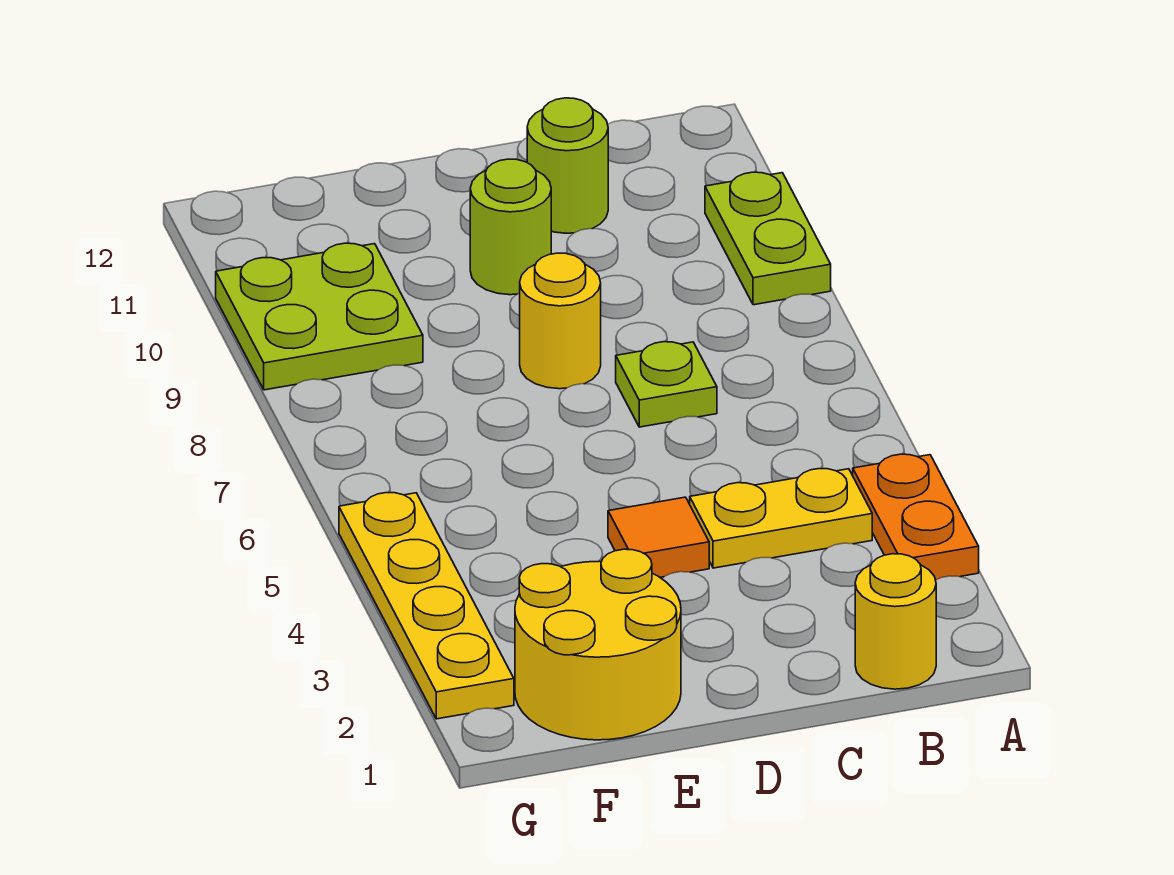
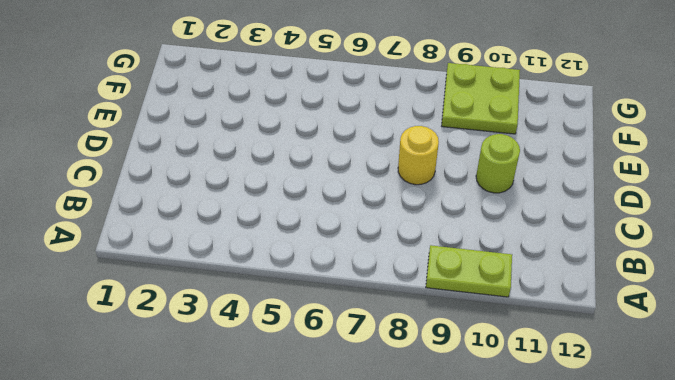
none -> orange plate A3:A4 level 1
none -> yellow round brick B1 level 1
none -> yellow plate B4:C4 level 1

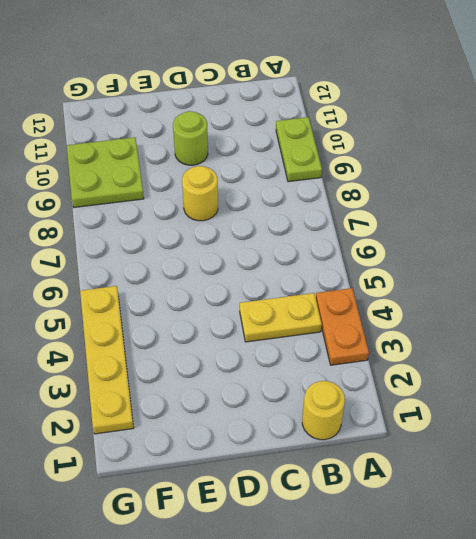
none -> lime plate C7 level 1
none -> lime round brick C11 level 1
none -> orange tile D4 level 1

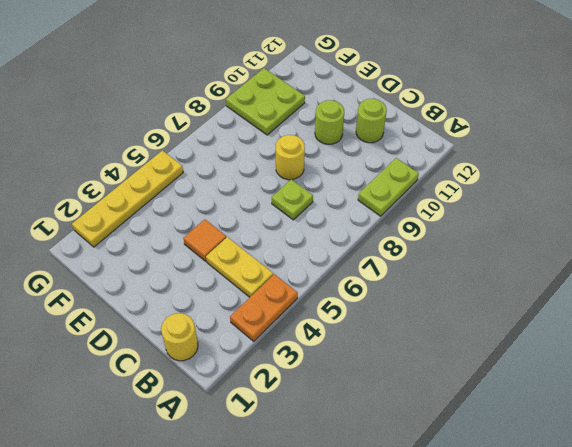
none -> yellow round brick E1:F2 level 1

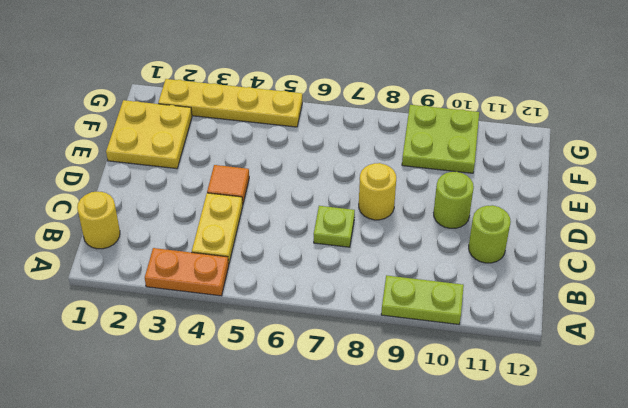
yellow plate E1:F2 level 1 -> yellow round brick E1:F2 level 1

